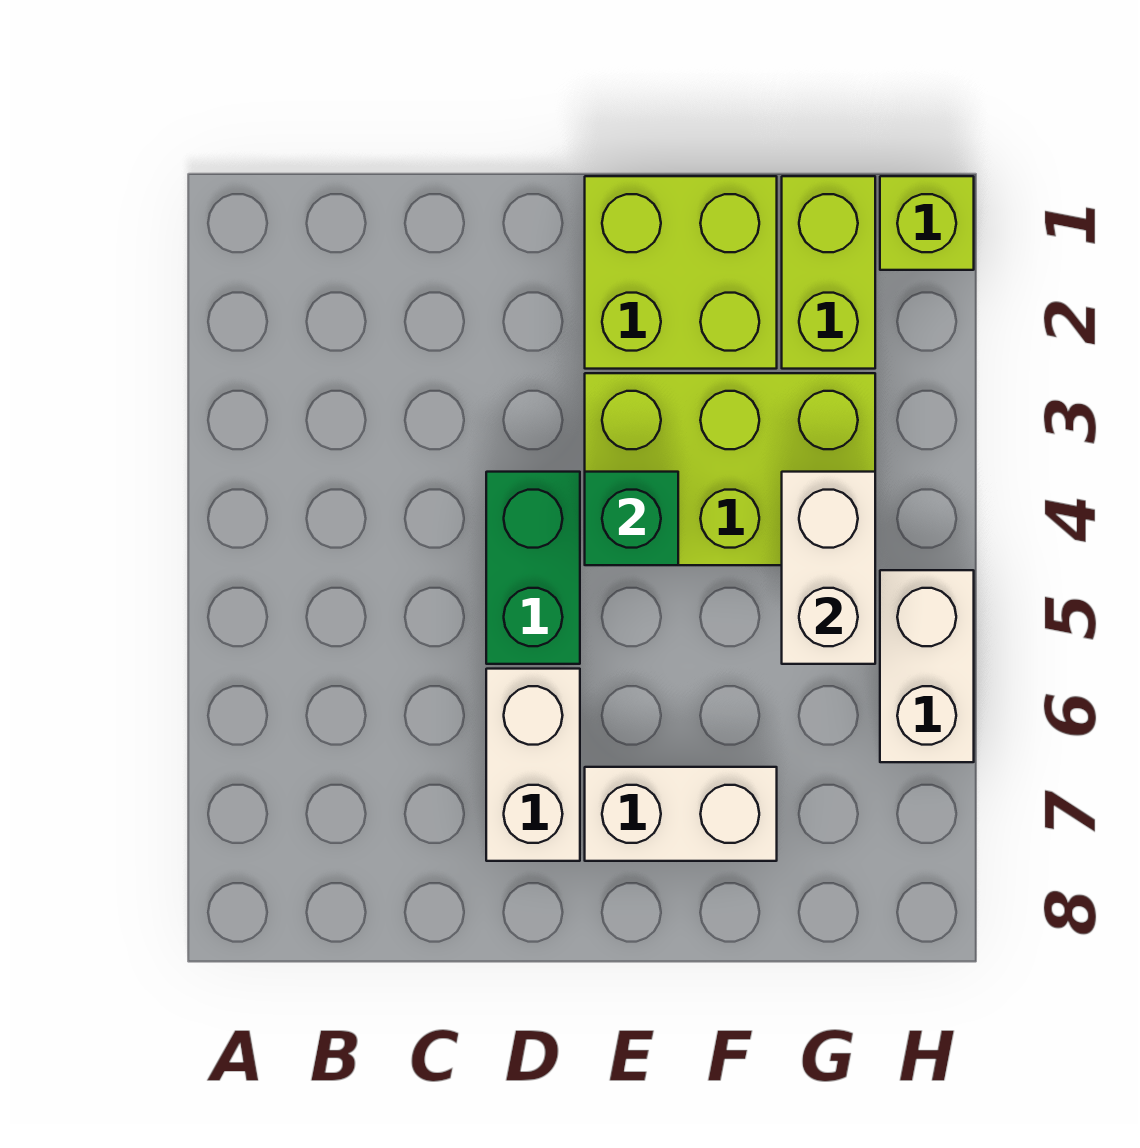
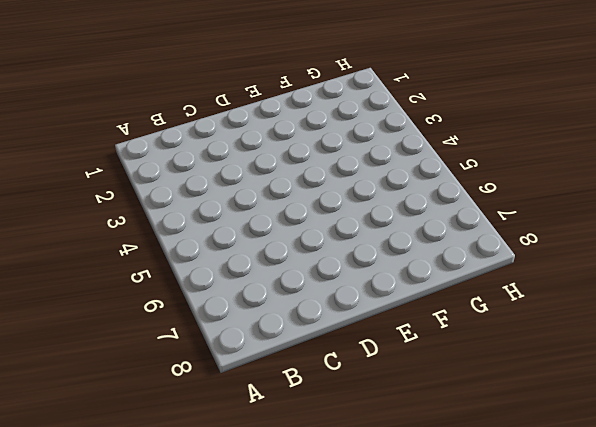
none -> green brick D4:D5 level 1
none -> white brick D6:D7 level 1

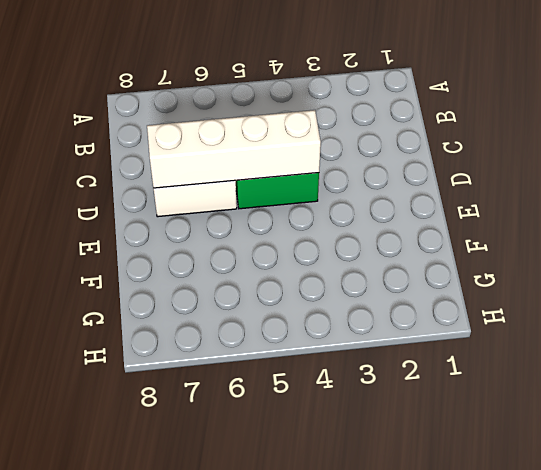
white brick D4:D7 level 2 -> none
none -> lime brick E1:F2 level 1
none -> lime brick E3:G4 level 1

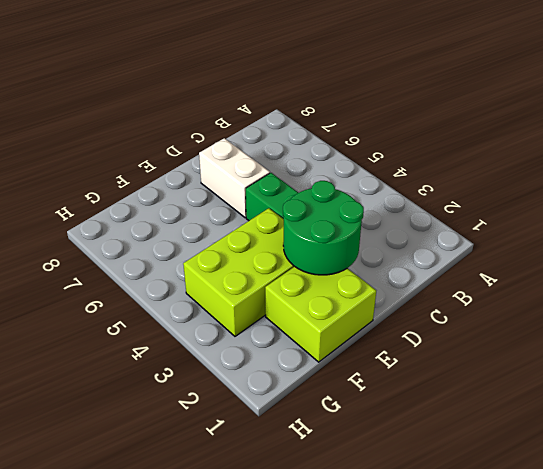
green round brick D2:E3 level 2 -> none
none -> white brick E7:F7 level 1
none -> lime brick G1:G2 level 1

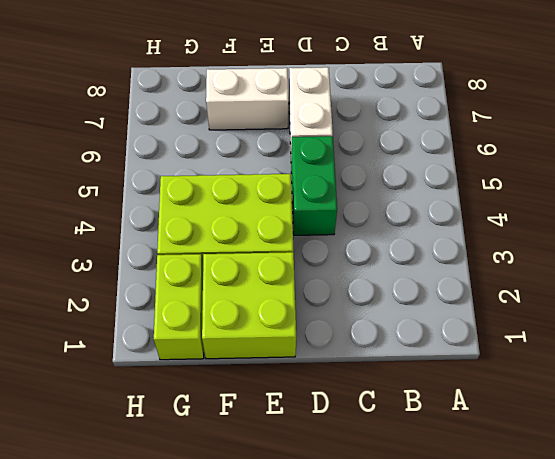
none -> lime brick H1 level 1
none -> white brick H5:H6 level 1

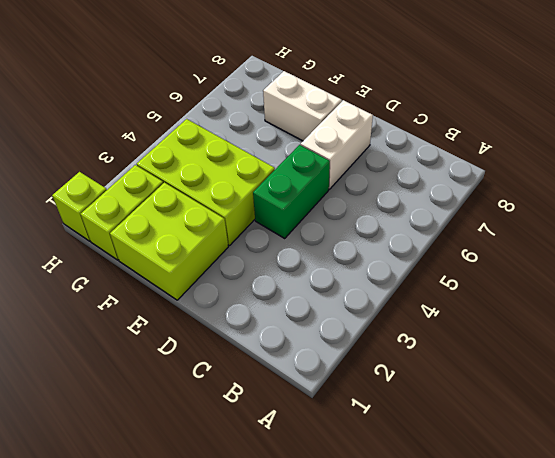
none -> white brick H5:H6 level 1
none -> green brick E4 level 2

